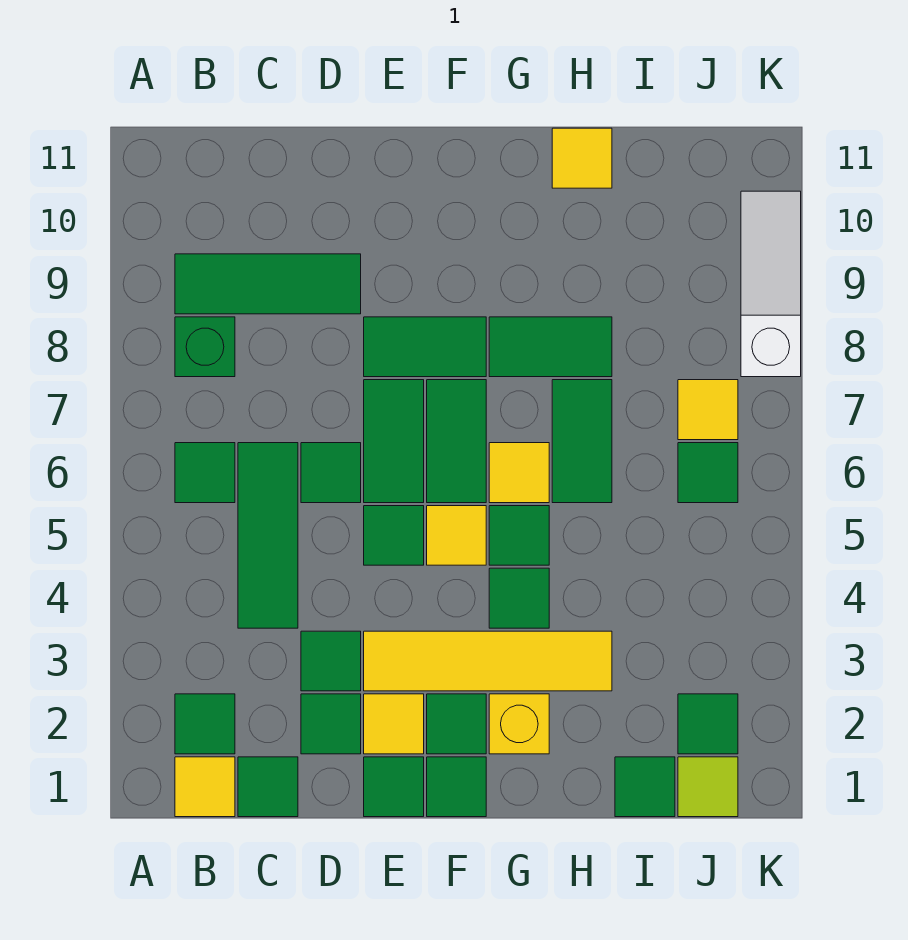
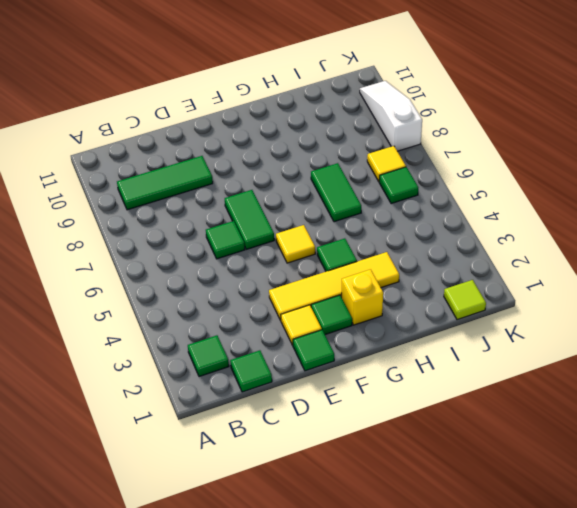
none -> yellow tile B1 level 1
none -> green tile B6 level 1
none -> green brick B8 level 1
none -> green tile C4:C6 level 1

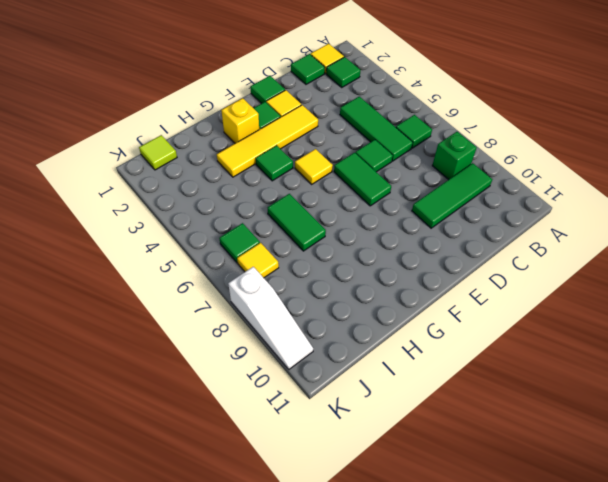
none -> green tile D2 level 1
none -> green tile D3 level 1
none -> green tile E5 level 1
none -> green tile E8:F8 level 1

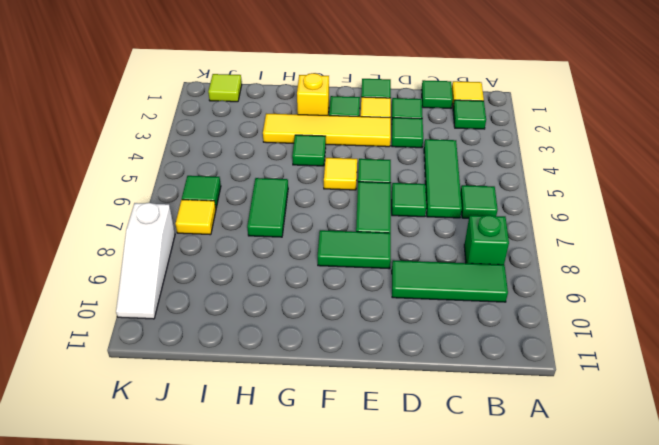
none -> green tile F1 level 1
none -> green tile F6:F7 level 1
none -> green tile G5 level 1
none -> yellow tile G6 level 1

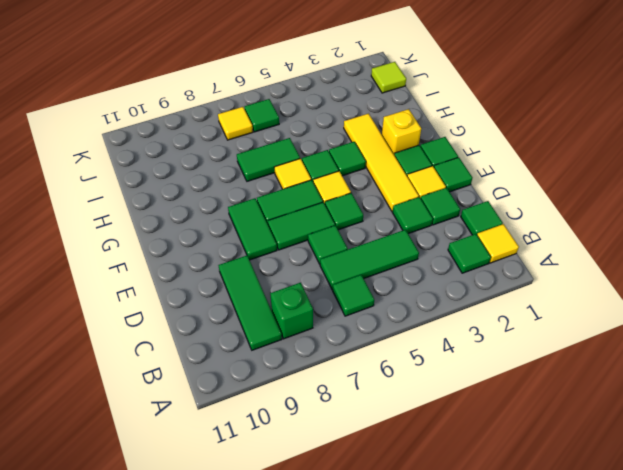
none -> green tile G8:H8 level 1
none -> yellow tile H11 level 1
none -> green tile I1 level 1
none -> green tile J2 level 1

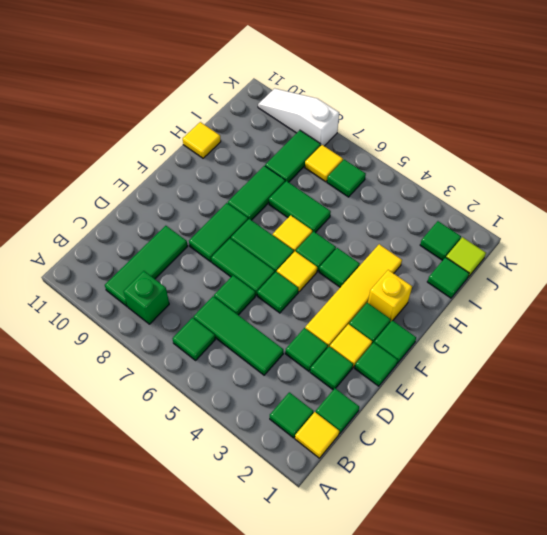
green tile I8:J8 level 1 -> none

